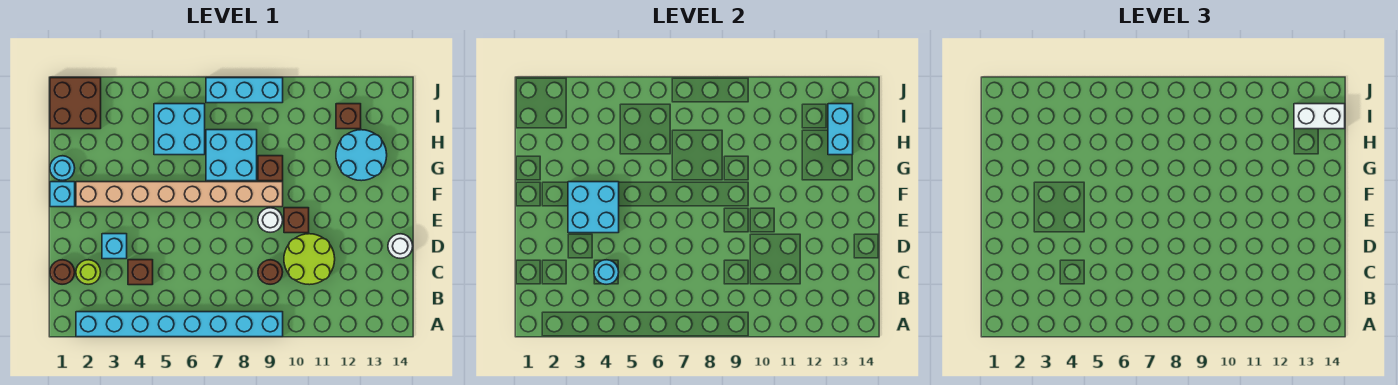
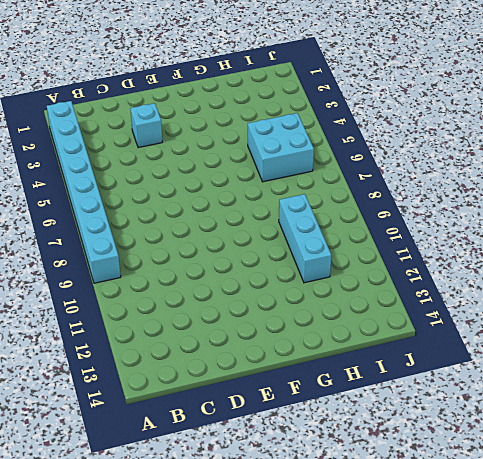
cyan brick H9:H11 level 1 -> cyan brick J7:J9 level 1
none -> brown round brick C1 level 1
none -> lime round brick C2 level 1
none -> brown brick C4 level 1

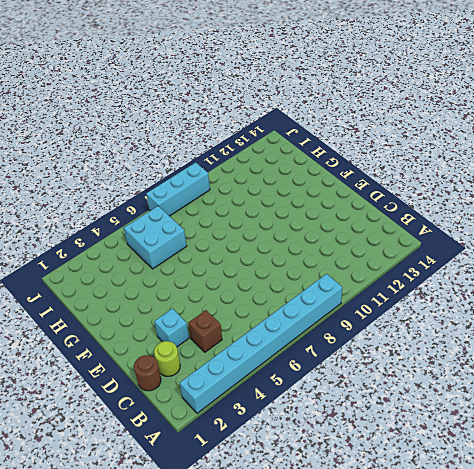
none -> brown round brick C9 level 1
none -> lime round brick C10:D11 level 1
none -> white round brick D14 level 1

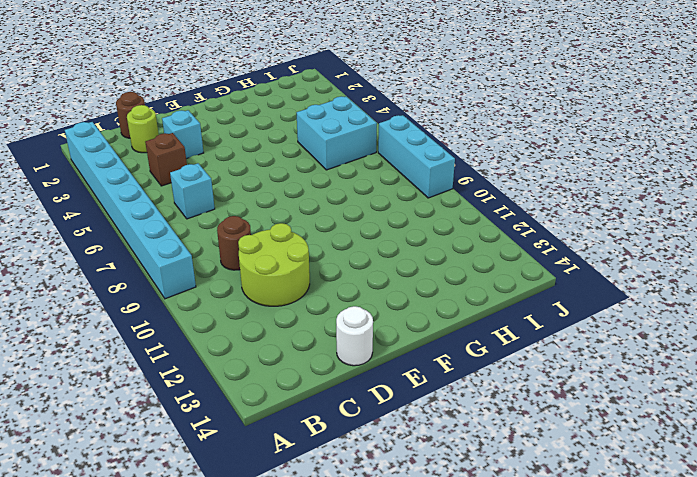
cyan brick C6 level 1 -> cyan brick F1 level 1
none -> white round brick E9 level 1
none -> brown brick E10 level 1
none -> tan brick F2:F9 level 1

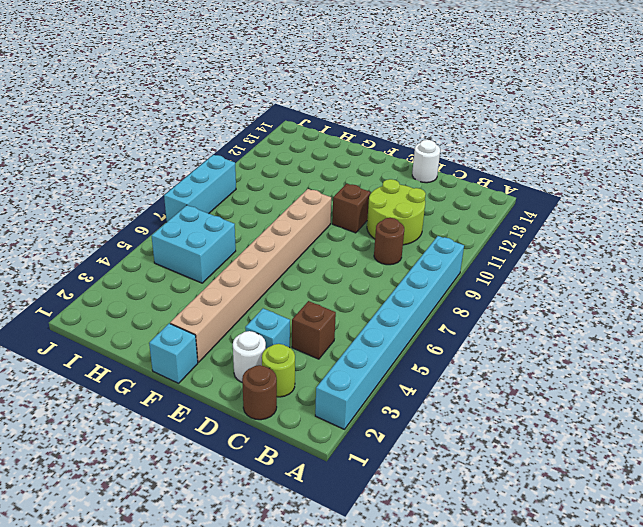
white round brick D2 level 1 -> white round brick E9 level 1
none -> cyan round brick G1 level 1
none -> cyan brick G7:H8 level 1
none -> brown brick G9 level 1

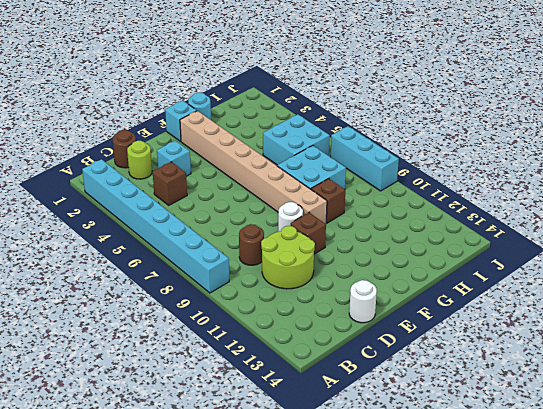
none -> cyan round brick G12:H13 level 1
none -> brown brick I1:J2 level 1
none -> brown brick I12 level 1

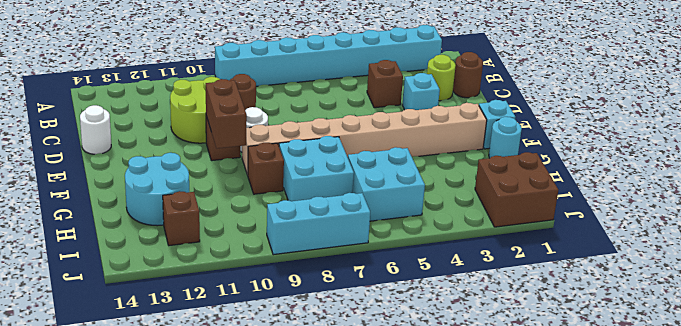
brown brick E10:F10 level 2 -> none
none -> cyan round brick C4 level 2
none -> cyan brick E3:F4 level 2
none -> cyan brick H13:I13 level 2

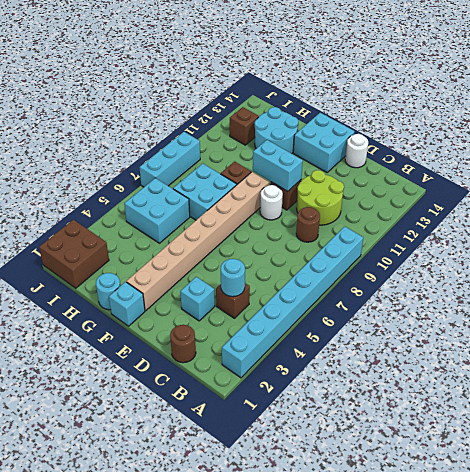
cyan brick E10:F10 level 2 -> cyan brick H13:I13 level 2
cyan brick E13:F14 level 1 -> cyan brick E3:F4 level 2
none -> lime round brick C2 level 1
none -> white brick I13:I14 level 3

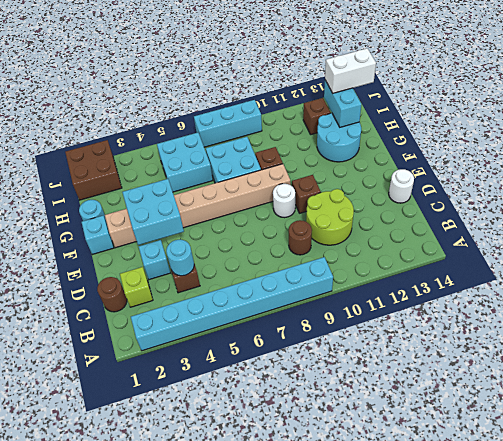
lime brick C2 level 1 -> lime round brick C2 level 1

